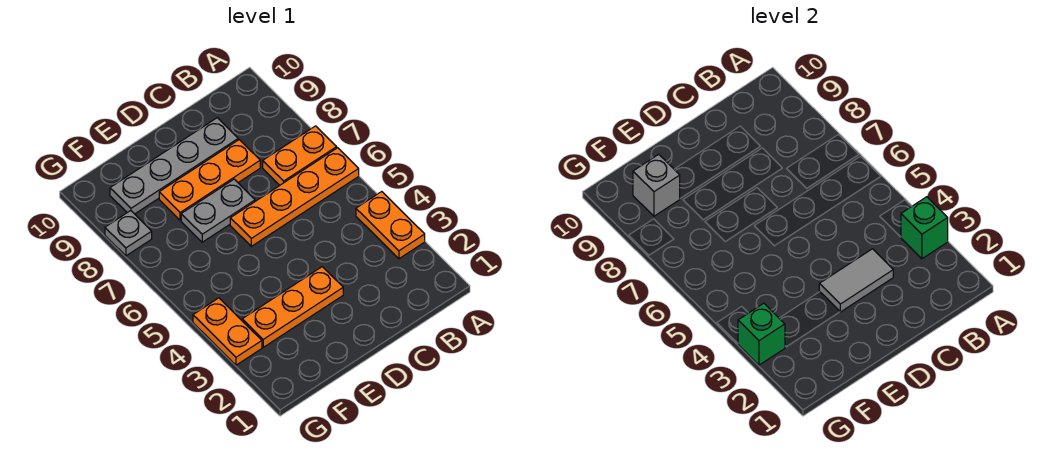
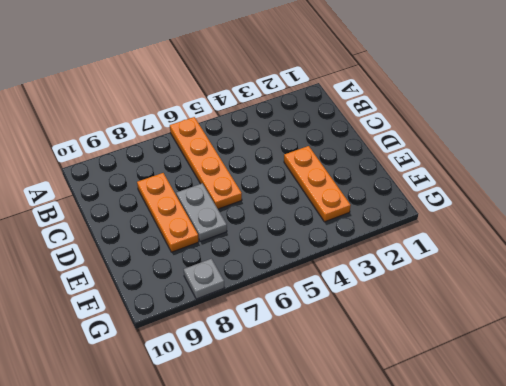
none -> orange plate A3:A4 level 1
none -> orange plate A7:B7 level 1
none -> grey plate C9:F9 level 1

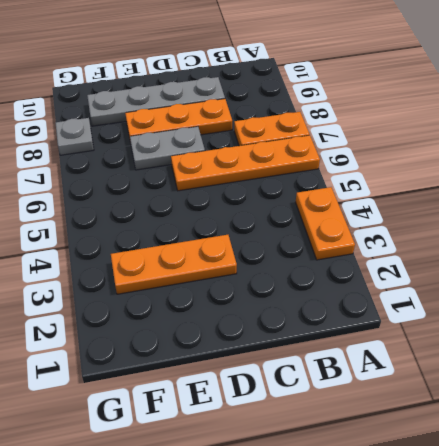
none -> orange plate G3:G4 level 1
none -> green brick A3 level 2
none -> grey tile C3:D3 level 2

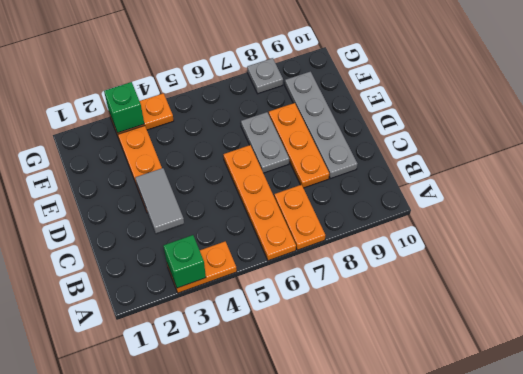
none -> grey brick F9 level 2

